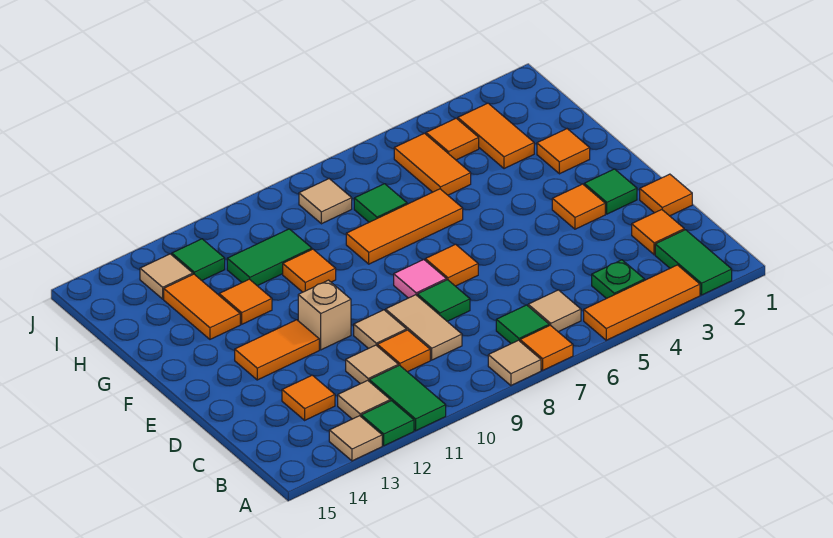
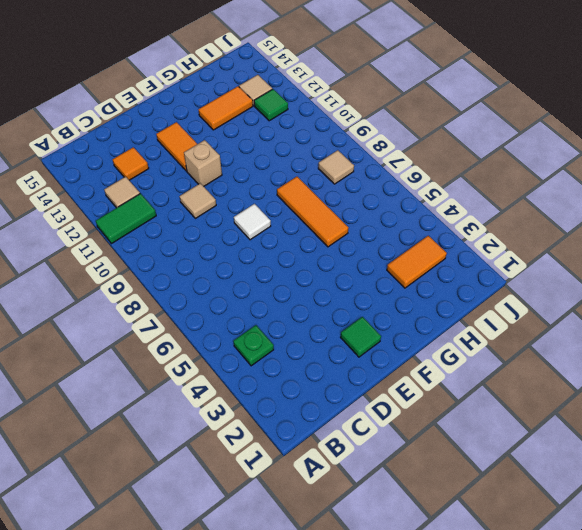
white tile E8 level 1 -> pink tile E8 level 1
none -> green tile A2:B2 level 1
none -> orange tile A3:A5 level 1
none -> orange tile A7 level 1
none -> tan tile A8 level 1

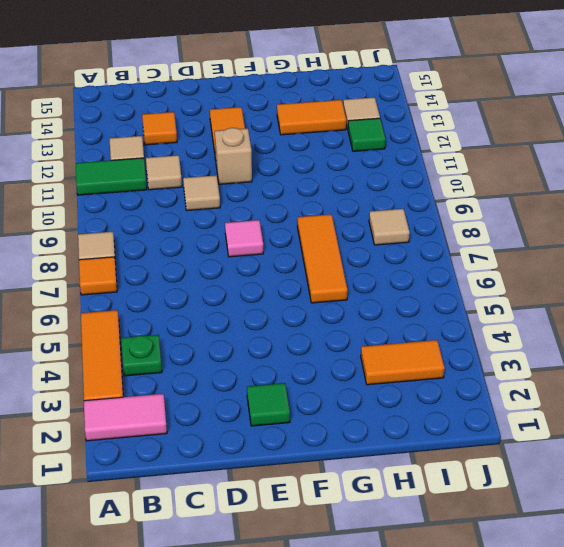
pink tile A2:B2 level 1 -> green tile A2:B2 level 1
none -> green tile A12 level 1
none -> tan tile A13 level 1
none -> tan tile B6 level 1
none -> green tile B7 level 1

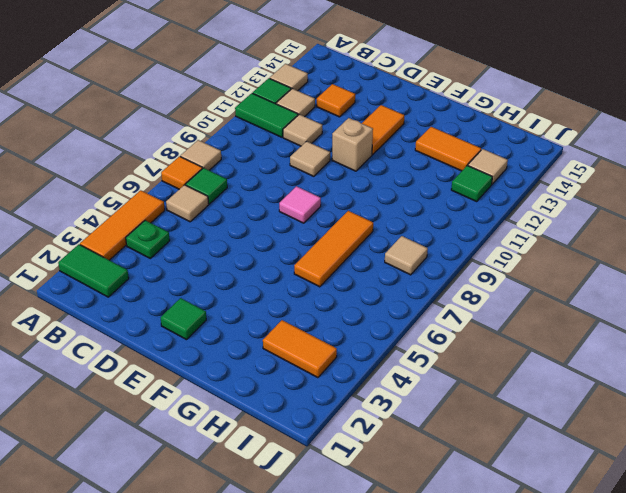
none -> orange tile C2 level 1
none -> tan tile C9:D9 level 1
none -> orange tile C10 level 1
none -> orange tile D1 level 1

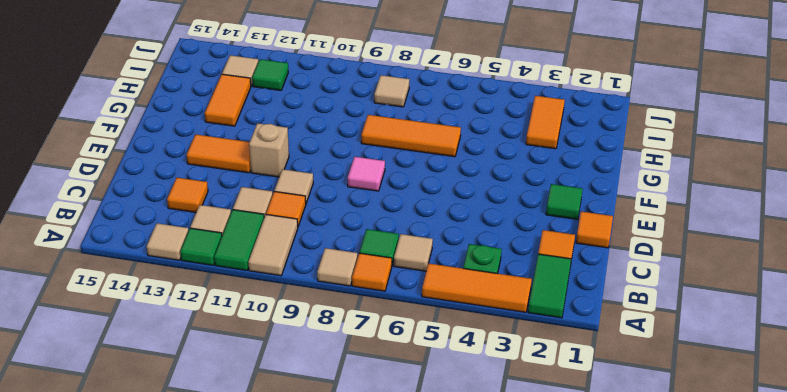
tan tile A10:B10 level 1 -> tan tile C9:D9 level 1
none -> green tile D8 level 1
none -> orange tile E3 level 1
none -> orange tile E7 level 1
none -> orange tile G2 level 1

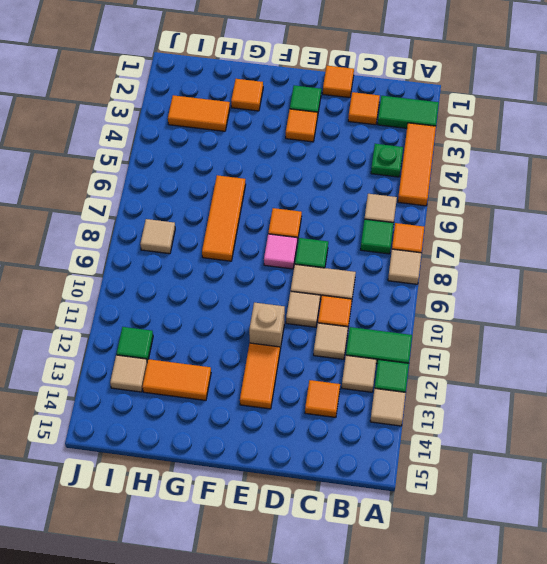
none -> orange tile G10 level 1
none -> orange tile G12 level 1
none -> orange tile H5:I5 level 1
none -> green tile H7 level 1

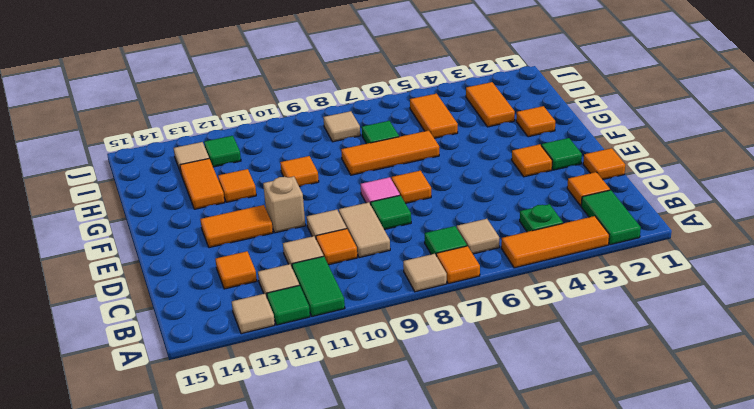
none -> green tile H10:H11 level 1
none -> orange tile I4 level 1

